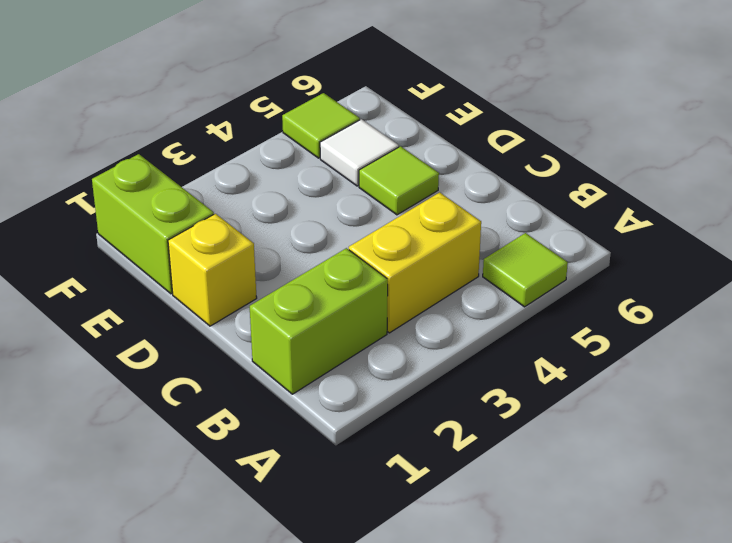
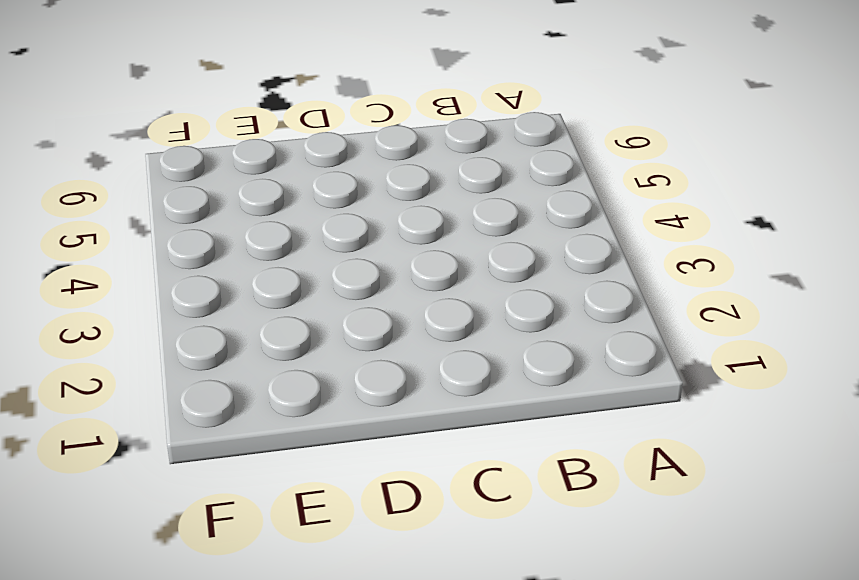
none -> lime tile A5 level 1
none -> lime brick B1:B2 level 1

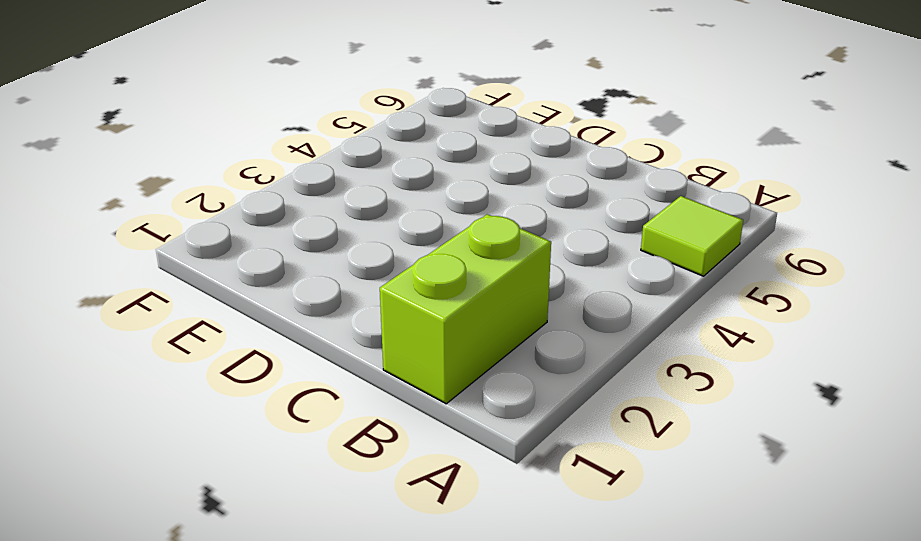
none -> yellow brick B3:B4 level 1
none -> yellow brick D1 level 1

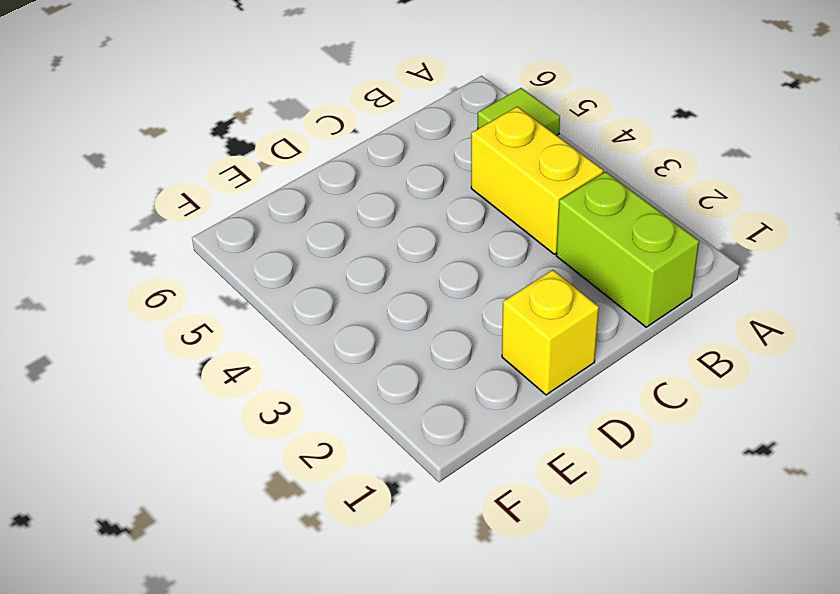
none -> lime tile D5 level 1
none -> lime brick E1:F1 level 1

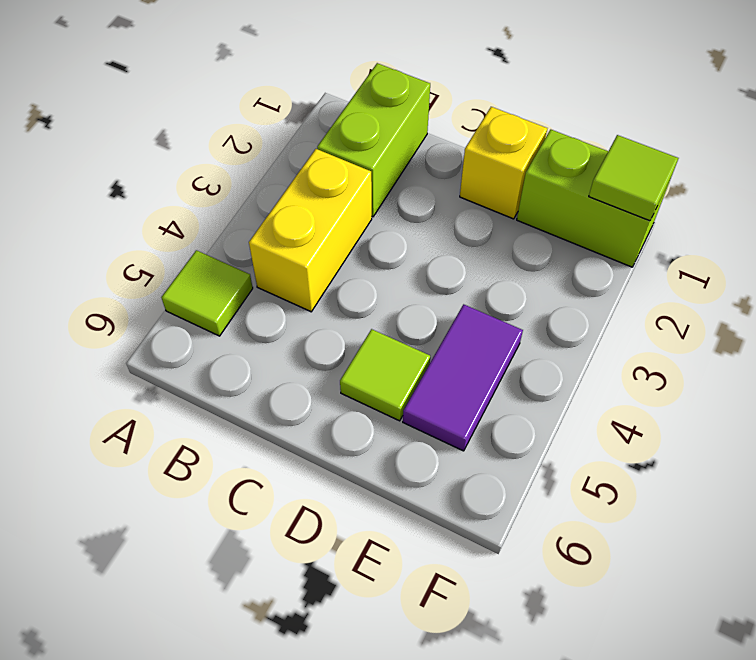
purple tile E4:E5 level 1 -> white tile E5 level 1
lime tile F1 level 2 -> lime tile F5 level 1

